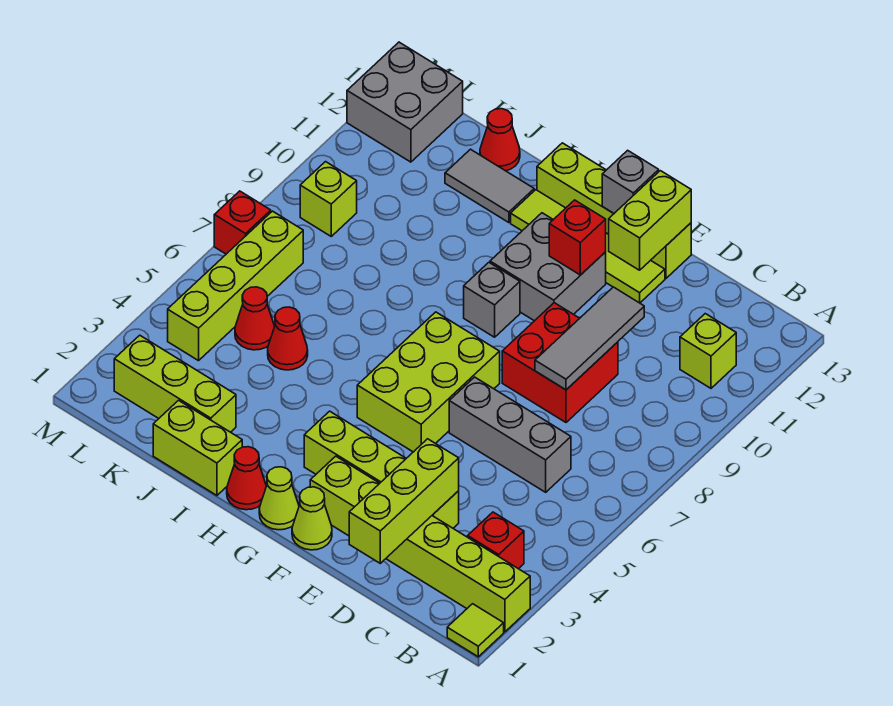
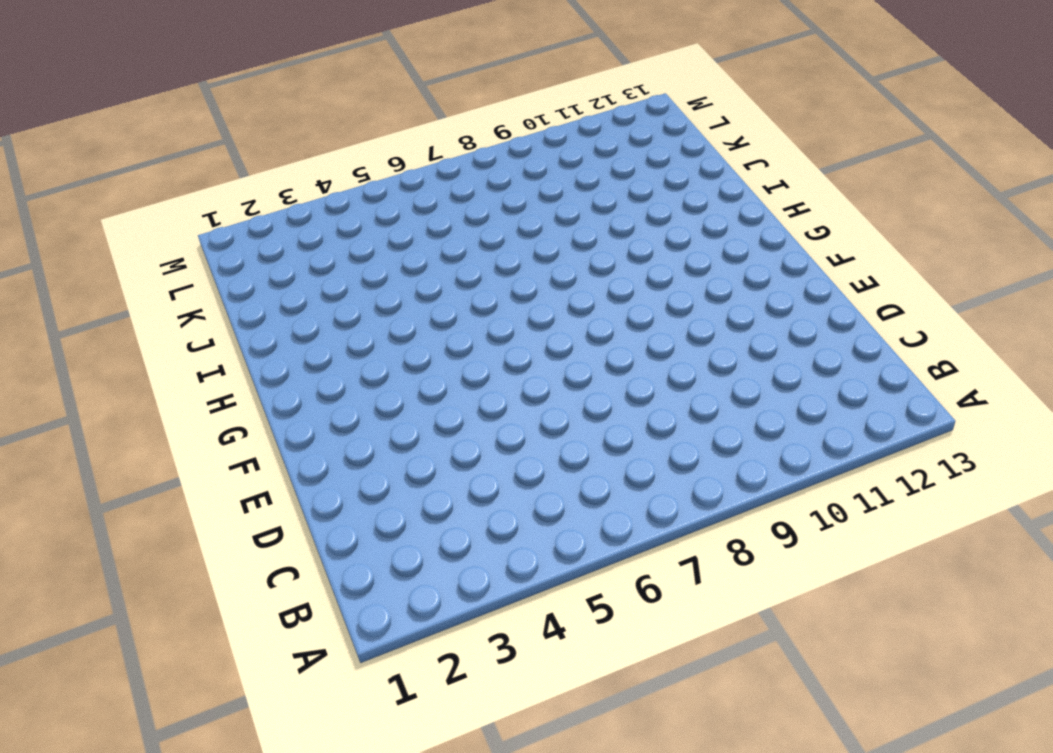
none -> lime tile A1 level 1
none -> lime brick A2:F2 level 1
none -> red brick B3 level 1
none -> lime brick B11 level 1

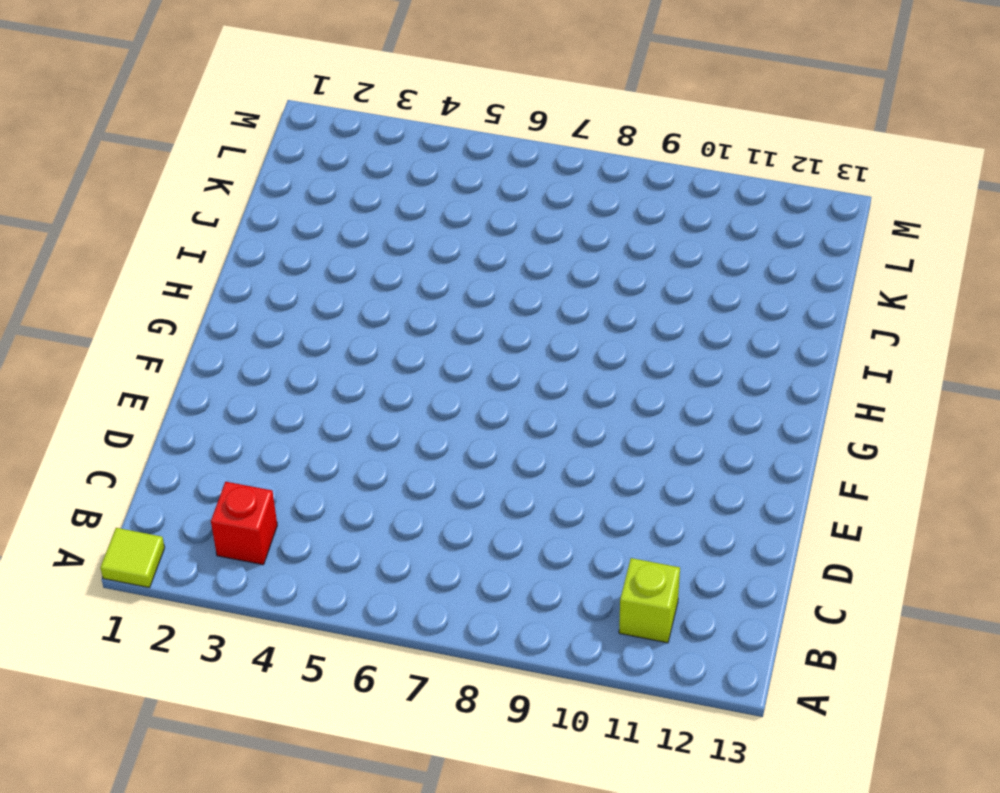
none -> lime brick A2:F2 level 1
none -> grey brick C6:E6 level 1
none -> lime brick D3:G3 level 1
none -> red brick D8:E9 level 1

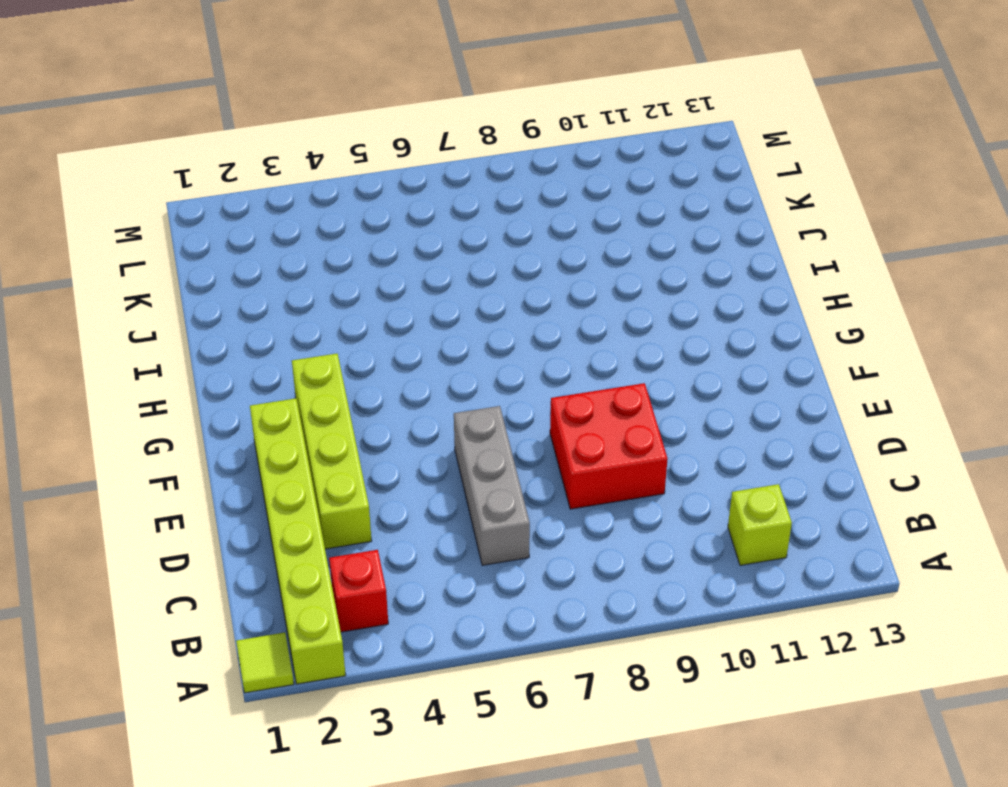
none -> lime tile E12:H12 level 1
none -> lime brick E13:H13 level 1
none -> lime cone F1 level 1
none -> lime brick F5:G7 level 1

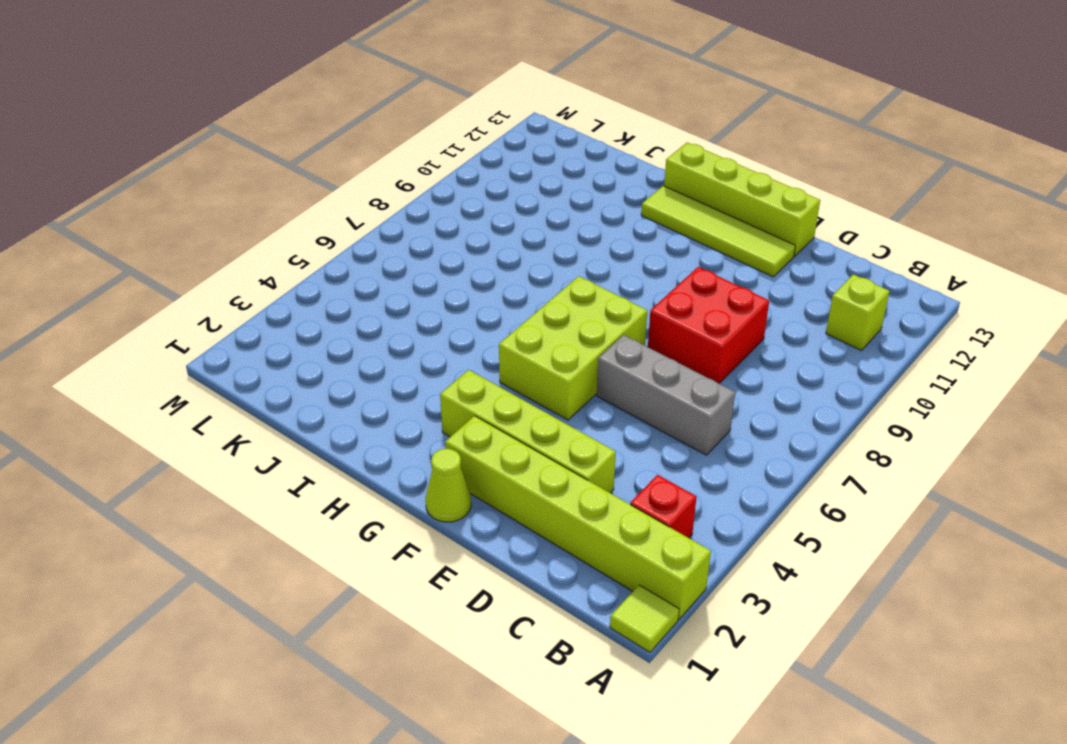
none -> grey brick F10:G11 level 1
none -> lime cone G1 level 1
none -> grey brick G9 level 1
none -> red cone H1 level 1

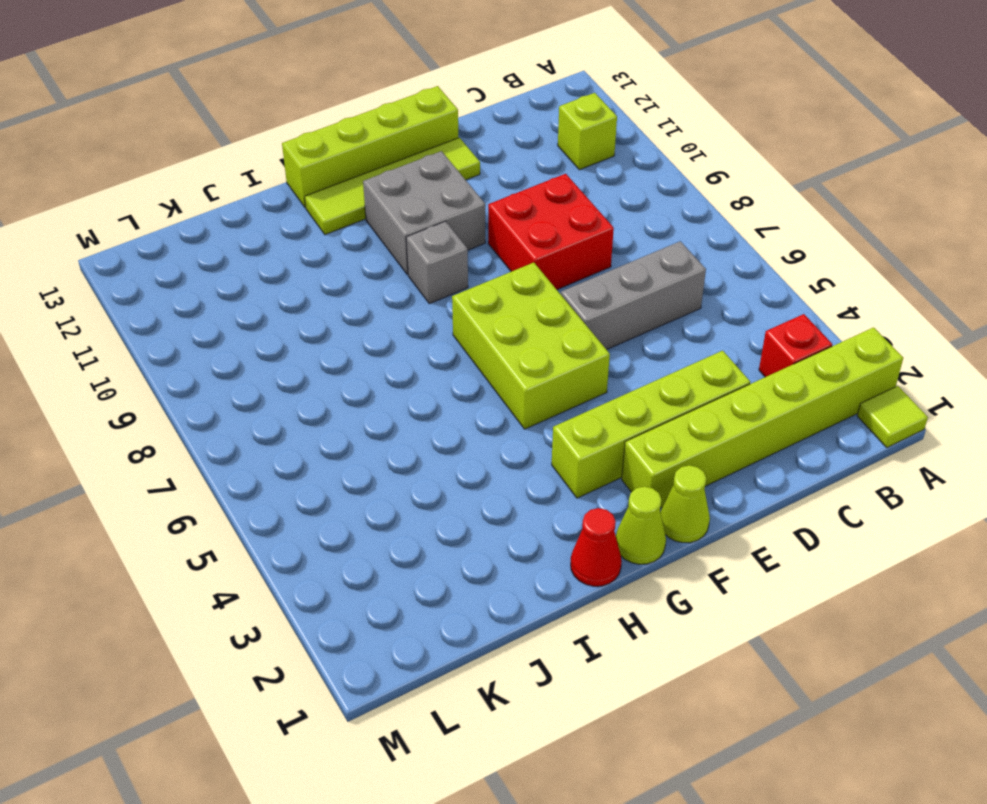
none -> lime brick I1:J1 level 1
none -> grey tile I12:J12 level 1
none -> lime brick J2:L2 level 1
none -> red cone J5 level 1

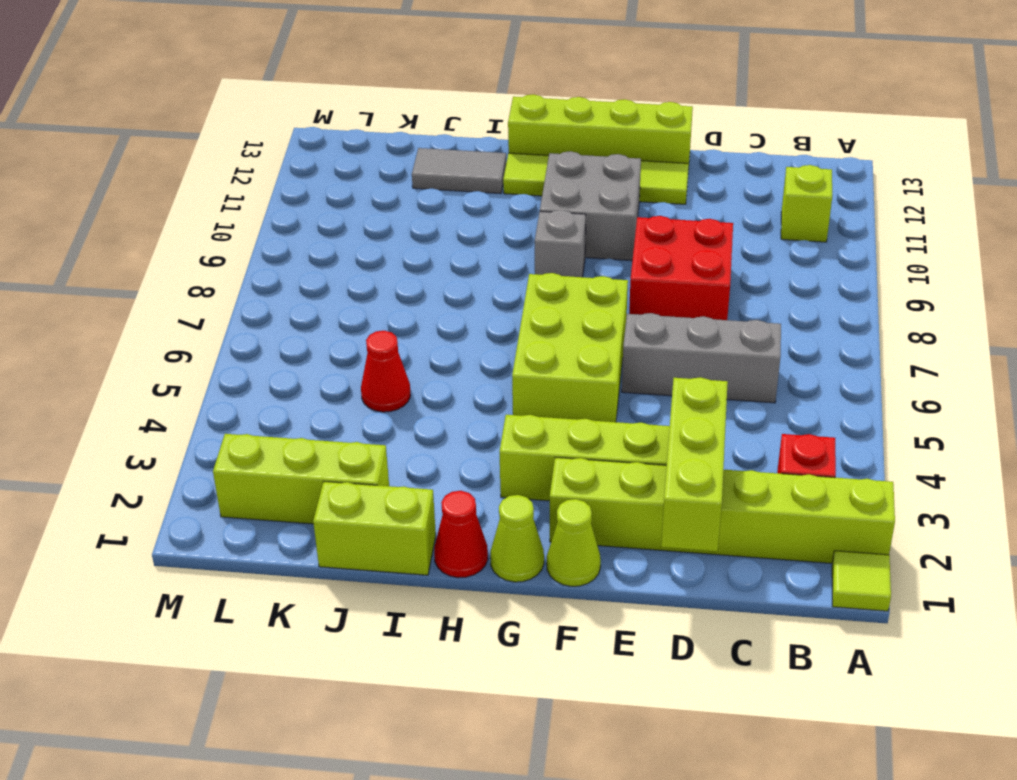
none -> red cone J13 level 1
none -> red cone K5 level 1
none -> lime brick L4:L7 level 1
none -> lime brick L9 level 1

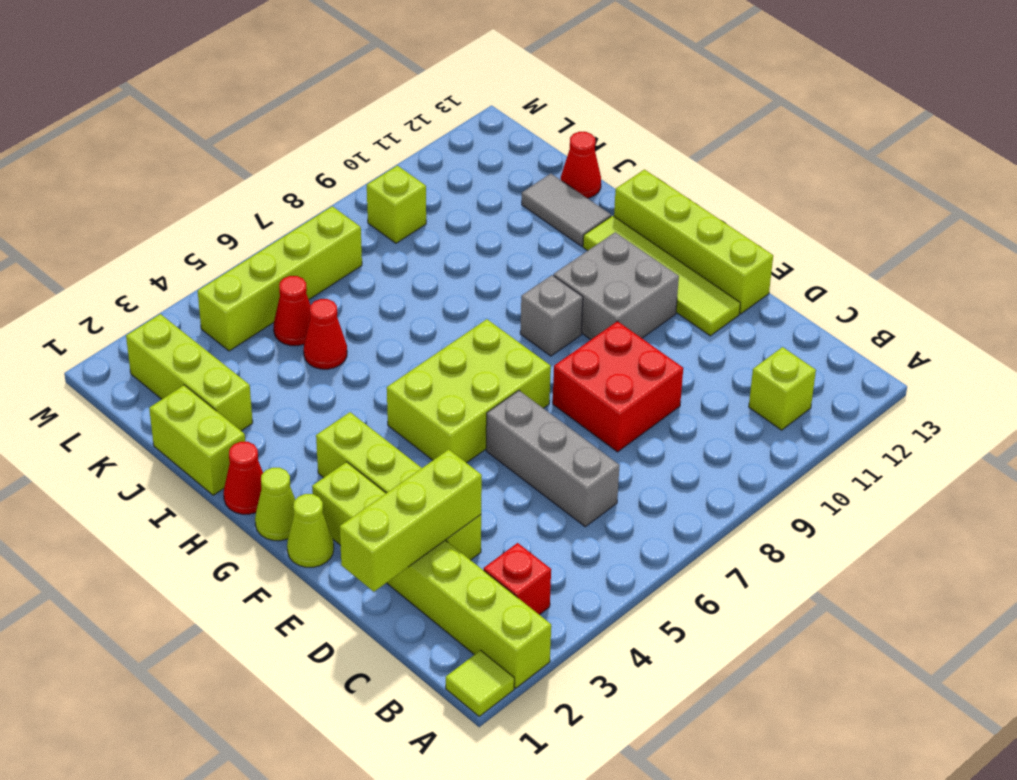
none -> grey brick L12:M13 level 1
none -> red brick M7 level 1
none -> grey tile D8:D10 level 2
none -> lime brick E12:E13 level 2

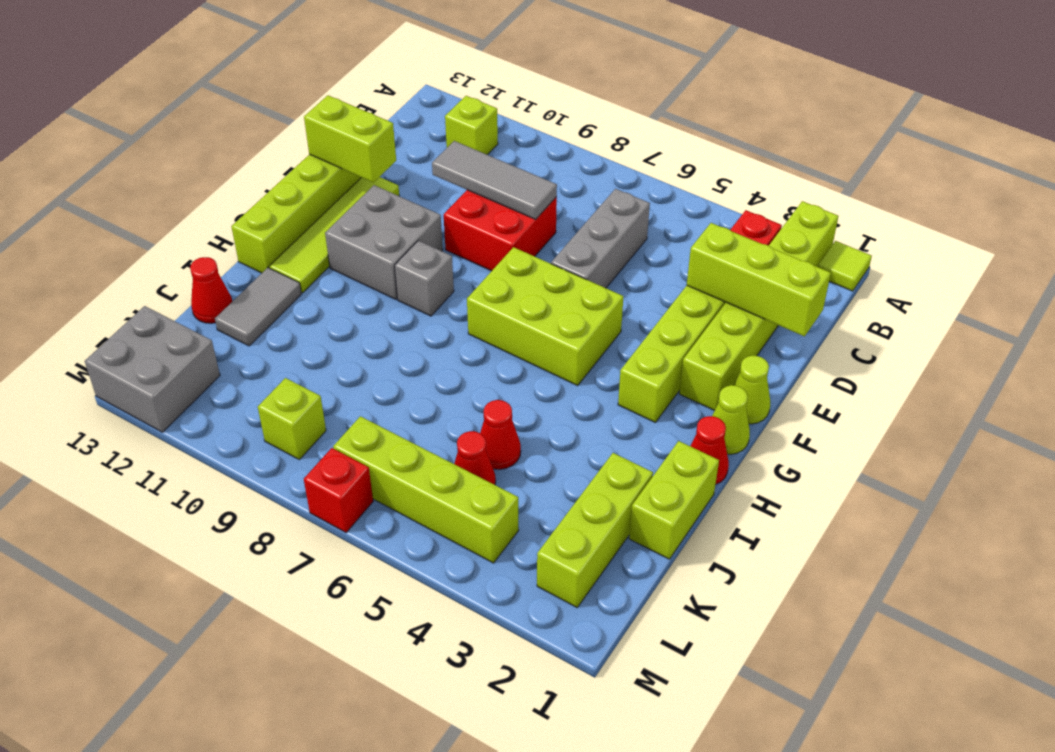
none -> red brick F11 level 2
none -> grey brick F13 level 2

